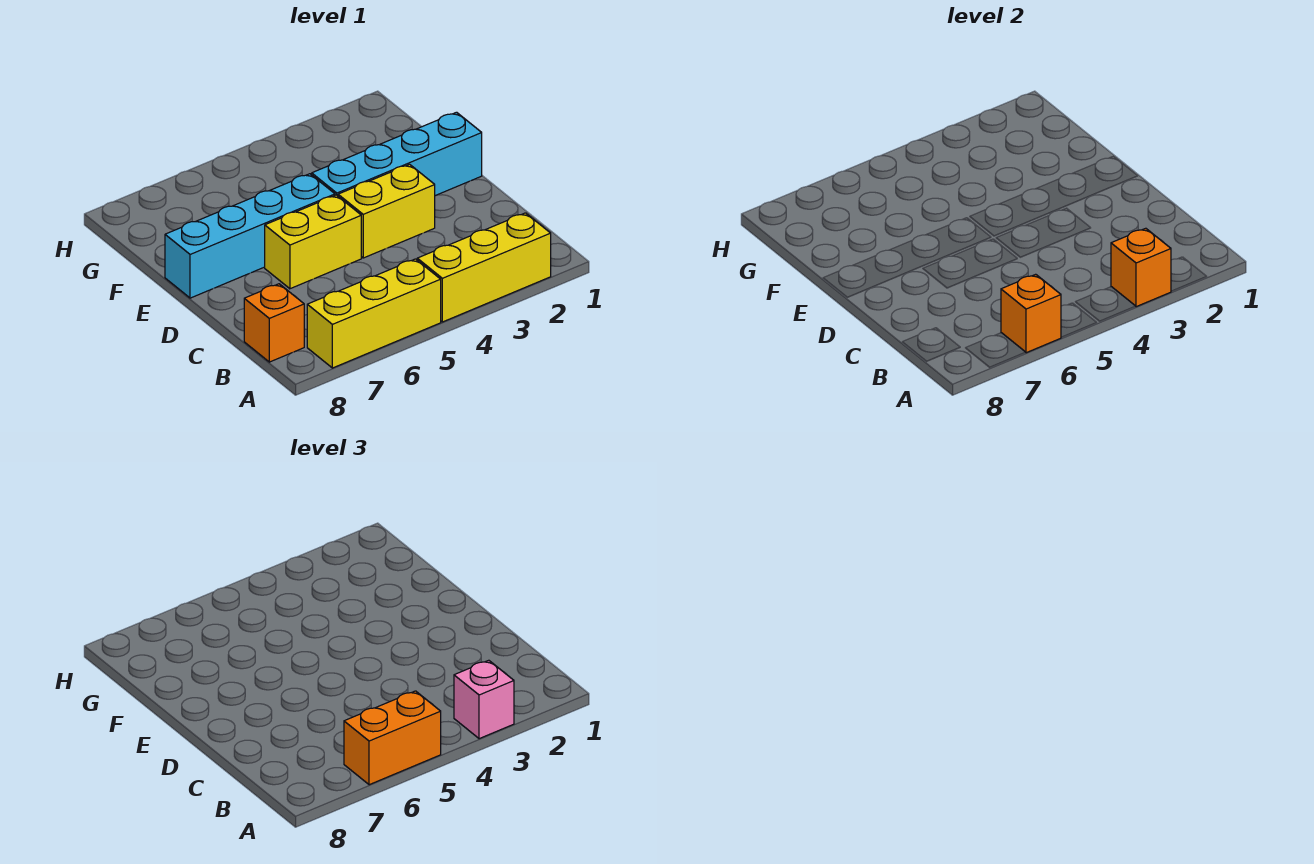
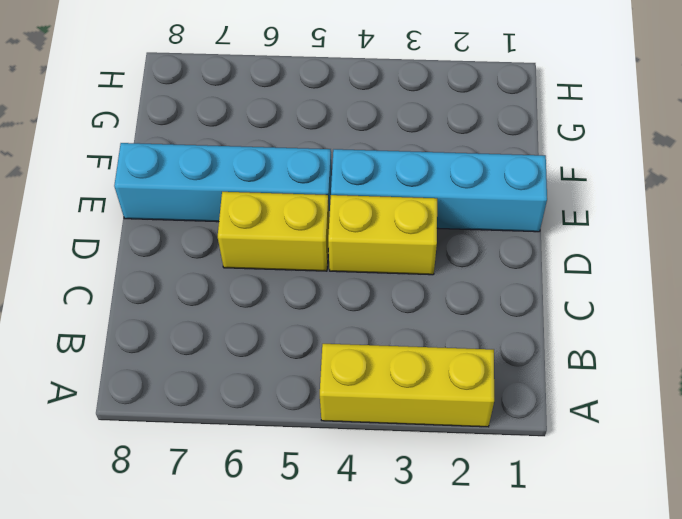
none -> yellow brick A5:A7 level 1
none -> orange brick B8 level 1

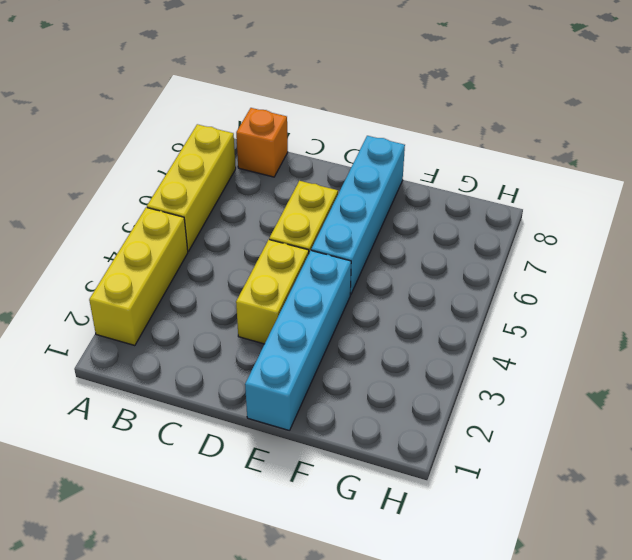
none -> orange brick A3 level 2
none -> orange brick A6 level 2

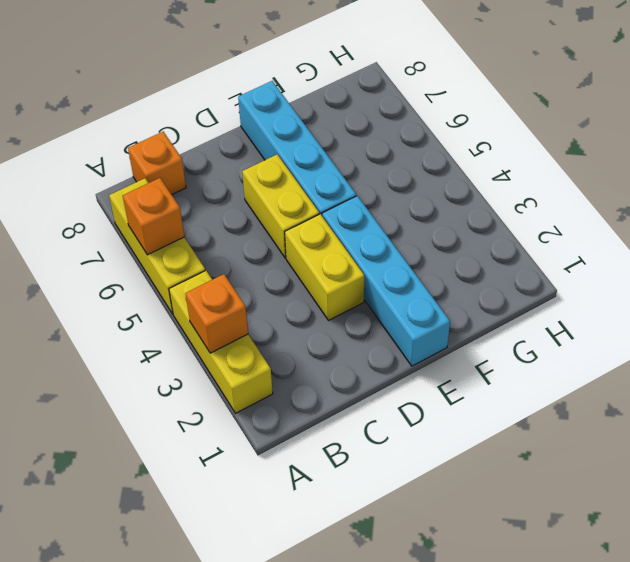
none -> pink brick A3 level 3
none -> orange brick A5:A6 level 3

